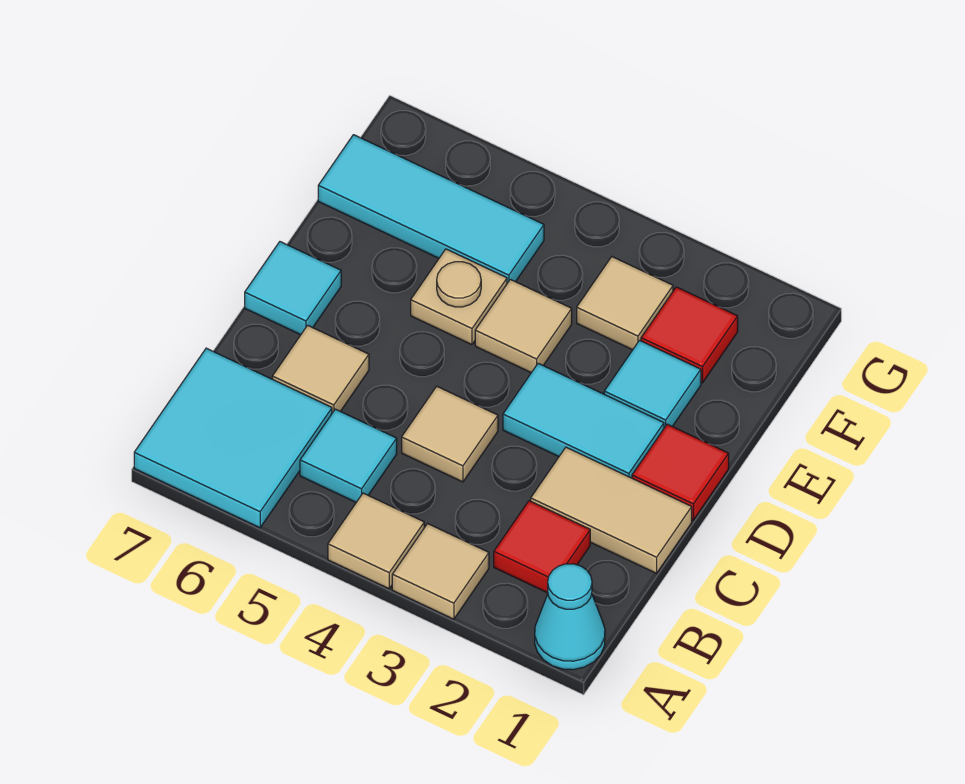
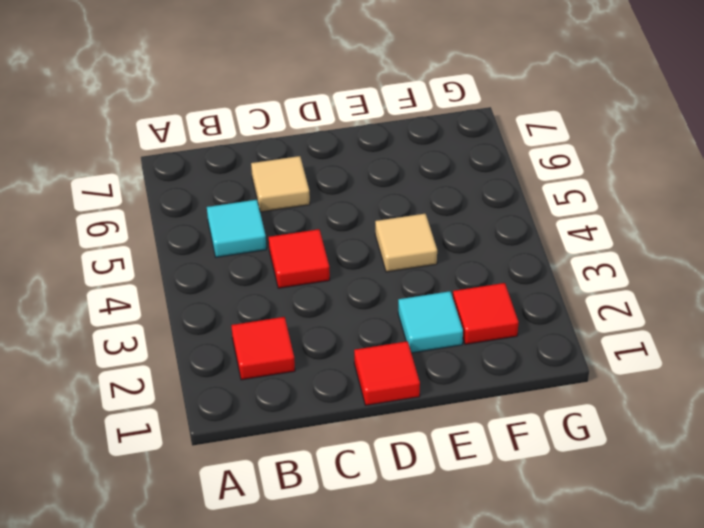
red tile C4 level 1 -> tan tile C4 level 1
none -> cyan cone A1 level 1
none -> tan tile A3 level 1
none -> tan tile A4 level 1

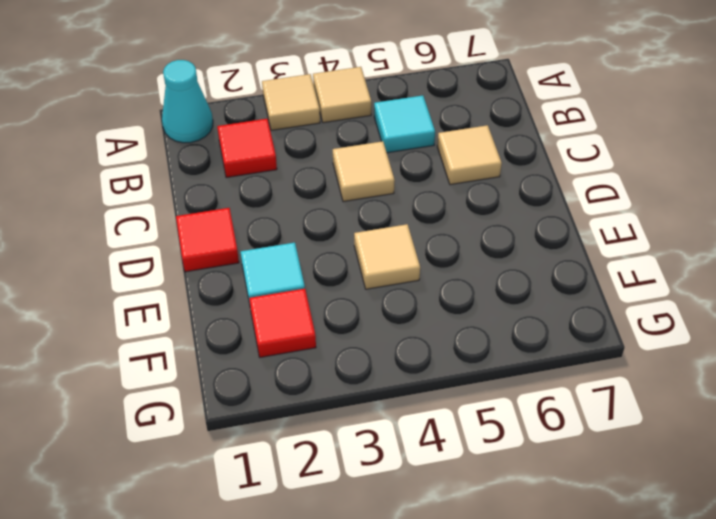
none -> cyan tile A6:B7 level 1
none -> tan tile C1:C2 level 1
none -> cyan tile D2:D3 level 1

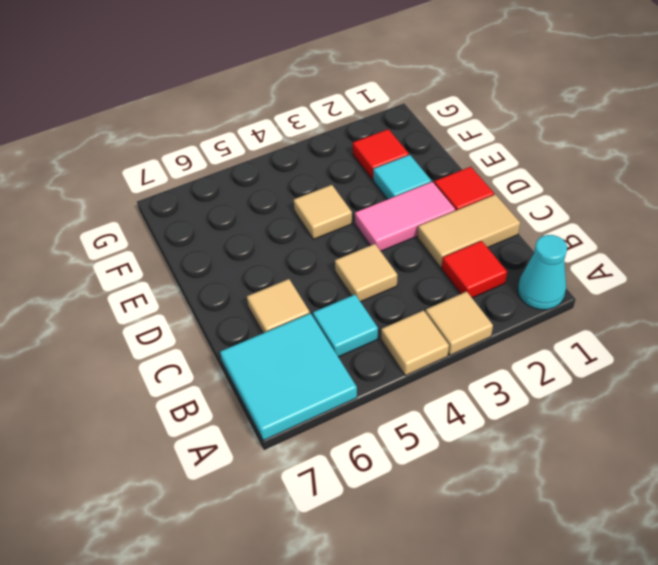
pink tile D2:D3 level 1 -> cyan tile D2:D3 level 1
none -> cyan tile D7 level 1
none -> tan plate E5 level 1
none -> tan tile F3 level 1

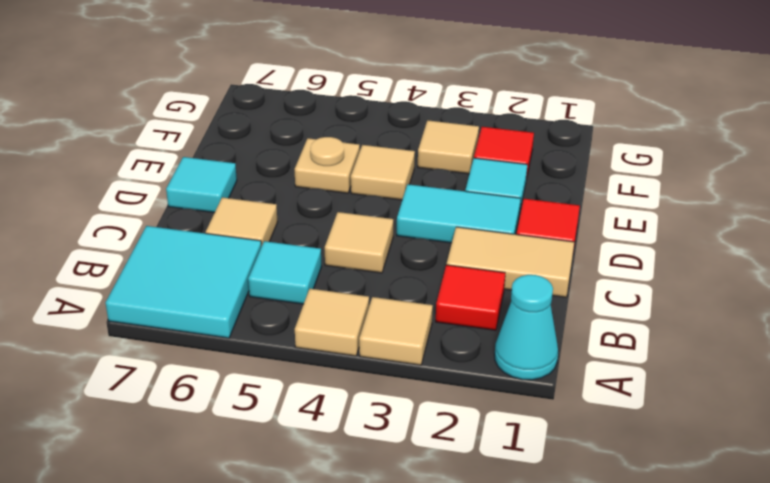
none -> cyan tile F5:F7 level 1

